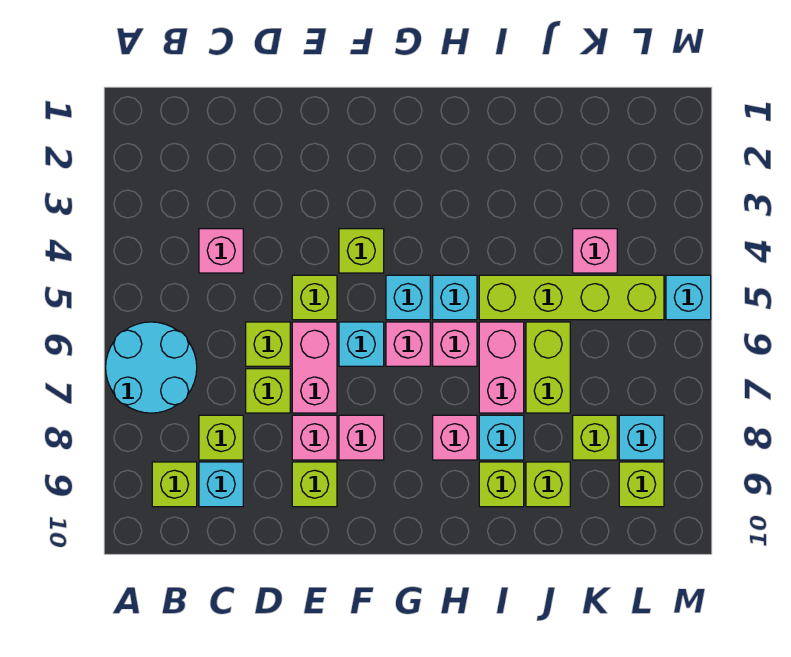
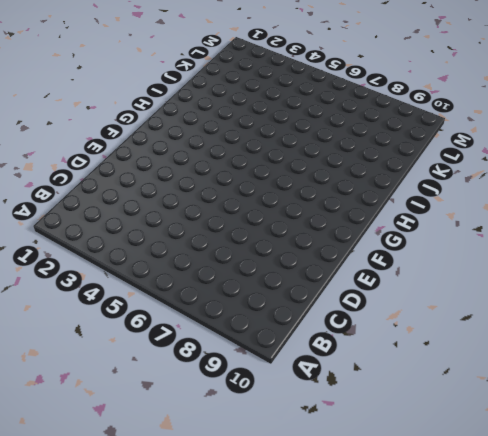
none -> cyan round brick A6:B7 level 1
none -> lime brick B9 level 1
none -> pink brick C4 level 1
none -> lime brick C8 level 1

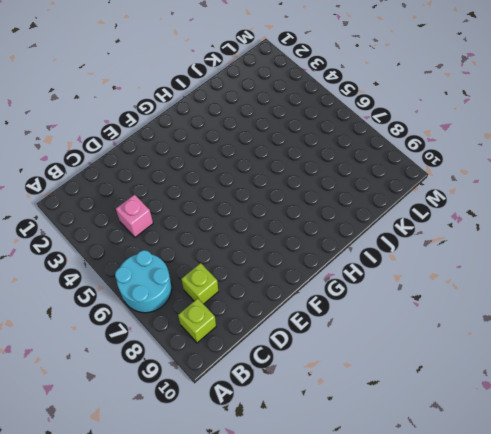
none -> cyan brick C9 level 1
none -> lime brick D6 level 1
none -> lime brick D7 level 1
none -> lime brick E5 level 1

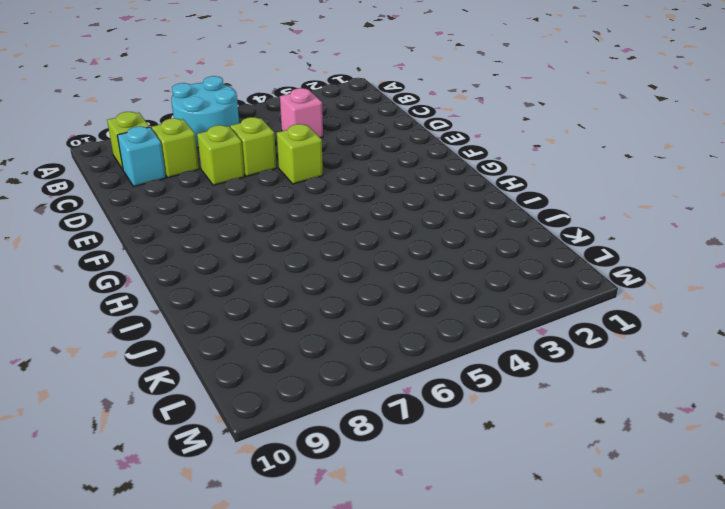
none -> pink brick E6:E7 level 1
none -> pink brick E8 level 1
none -> lime brick E9 level 1
none -> lime brick F4 level 1

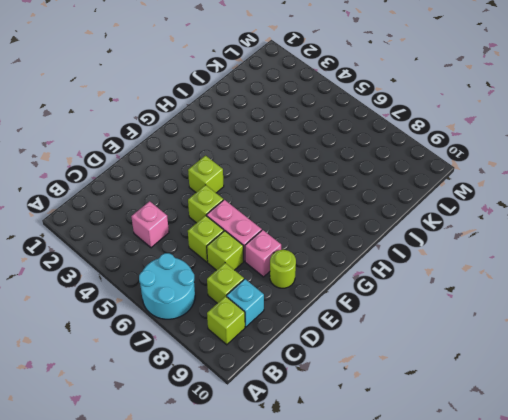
lime round brick E9 level 1 -> lime brick E9 level 1
none -> cyan brick F6 level 1
none -> pink brick F8 level 1
none -> cyan brick G5 level 1
none -> pink brick G6 level 1

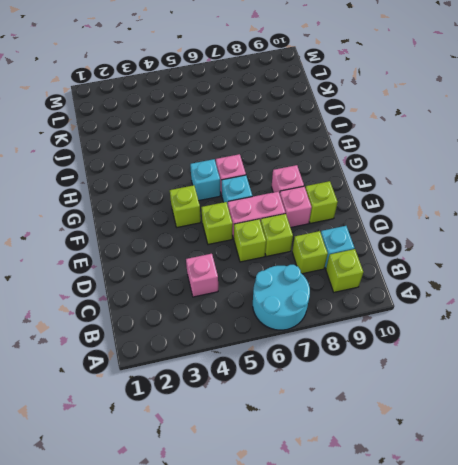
none -> cyan brick H5 level 1
none -> pink brick H6 level 1
none -> pink brick H8 level 1
none -> lime brick I5:L5 level 1

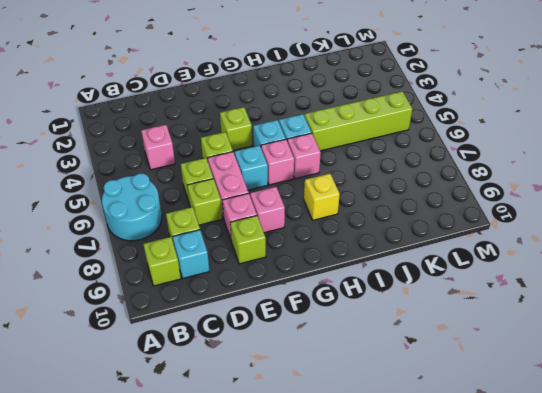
yellow brick H8 level 1 -> pink brick H8 level 1
none -> pink brick I6:I7 level 1
none -> cyan brick I8 level 1
none -> lime brick I9 level 1
none -> lime brick J6:J7 level 1

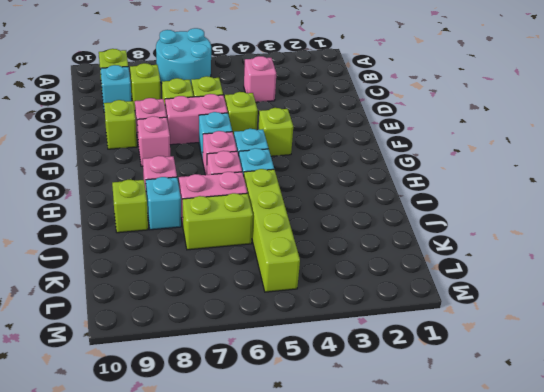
none -> lime brick J9 level 1
none -> pink brick K4 level 1
none -> lime brick K8 level 1
none -> cyan brick L8 level 1

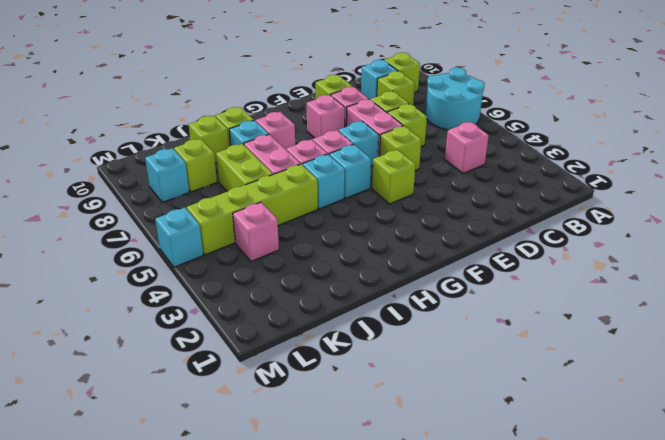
none -> lime brick L9 level 1

